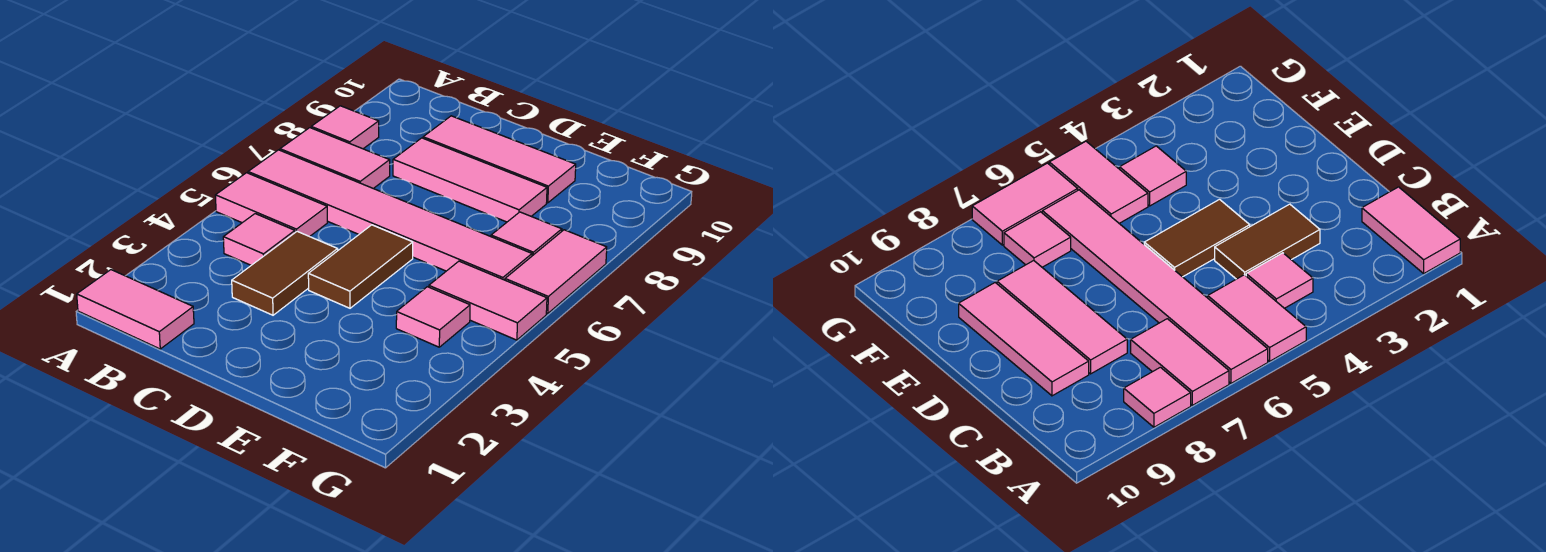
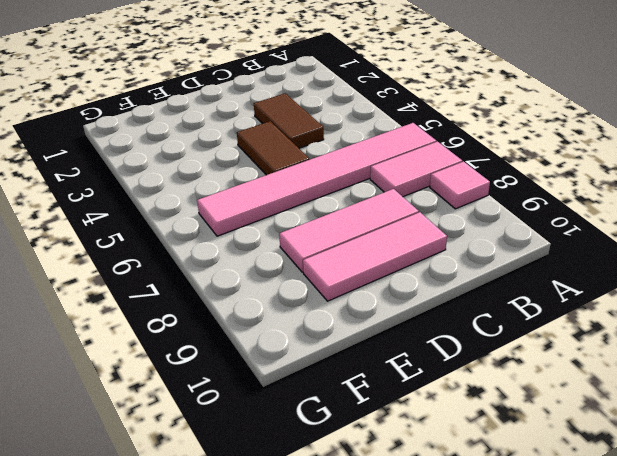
none -> pink tile A1:B1 level 1
none -> pink tile A5:B5 level 1
none -> pink tile B4 level 1

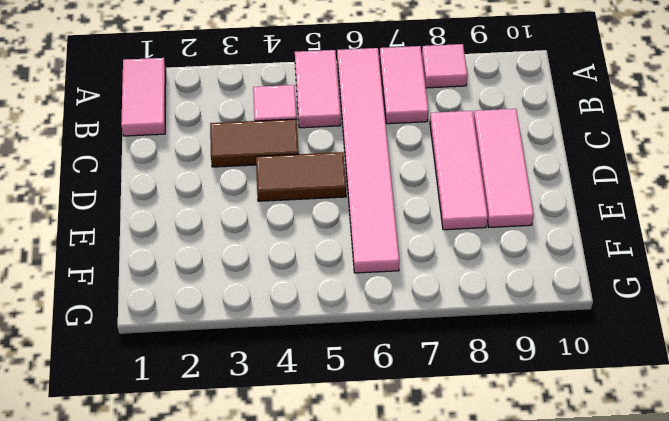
none -> pink tile F4 level 1
none -> pink tile F5:G5 level 1
none -> pink tile F7 level 1

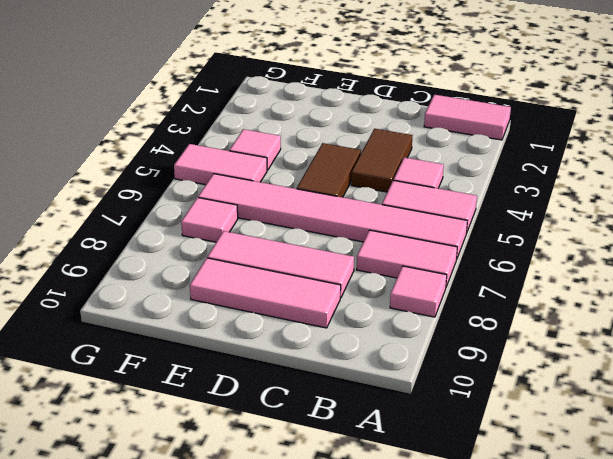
none -> pink tile G6:G7 level 1

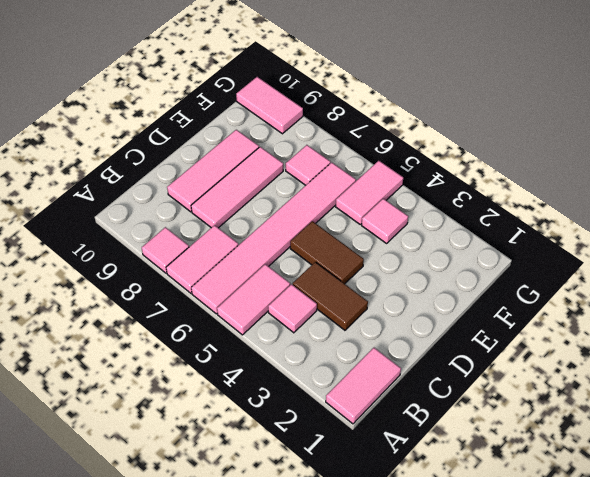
pink tile G9:G10 level 1 -> pink tile G6:G7 level 1

